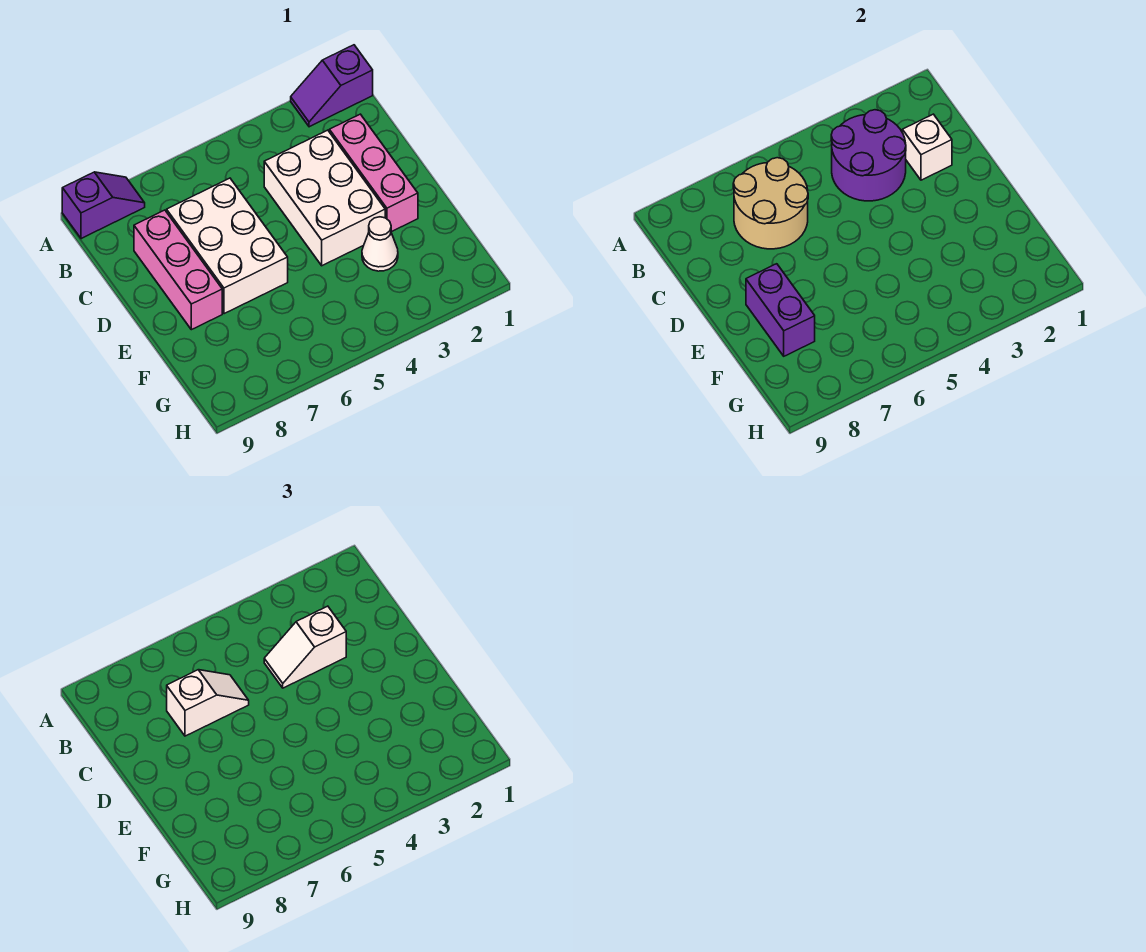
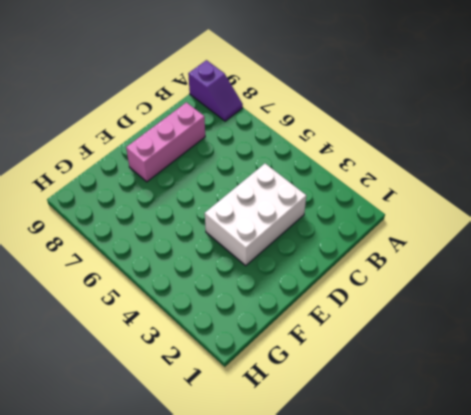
none -> purple slope A1:A2 level 1 top 1
none -> pink brick C2:E2 level 1
none -> white brick C6:E7 level 1

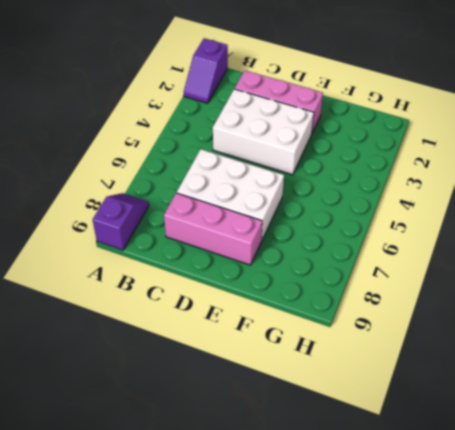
none -> white cone F3 level 1
none -> purple round brick B3:C4 level 2
none -> tan round brick B6:C7 level 2

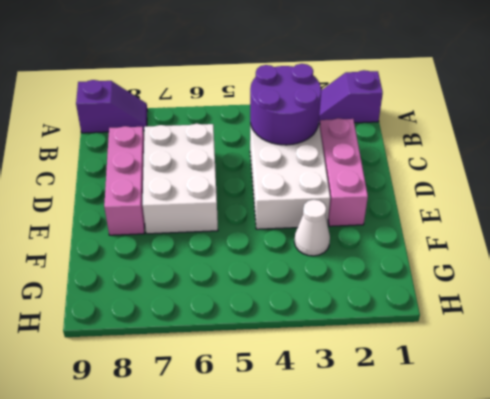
none -> tan round brick B6:C7 level 2
none -> white brick C2 level 2
none -> purple brick E8:F8 level 2

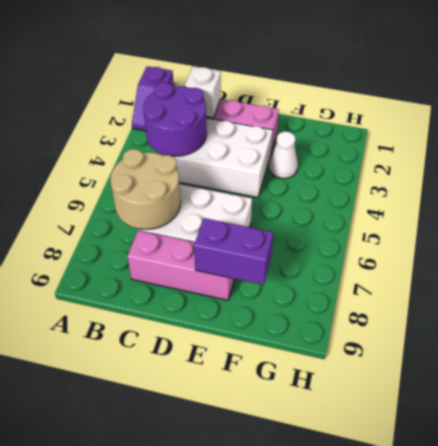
none -> purple slope A8:A9 level 1 top 9
none -> white slope C3:C4 level 3 top 3
none -> white slope C6:C7 level 3 top 7

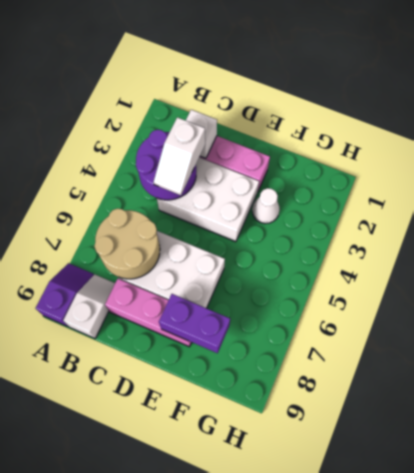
white slope B8:B9 level 1 top 9 -> white slope C6:C7 level 3 top 7
none -> purple slope A1:A2 level 1 top 1

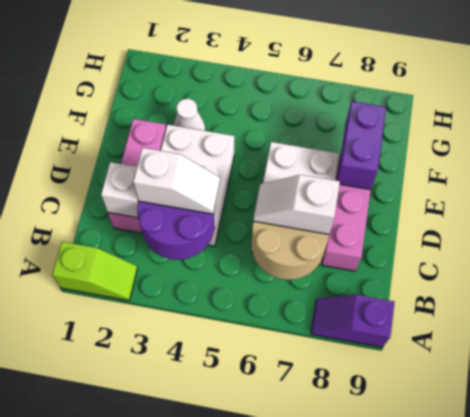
lime slope A1:A2 level 1 top 1 -> purple slope A1:A2 level 1 top 1

